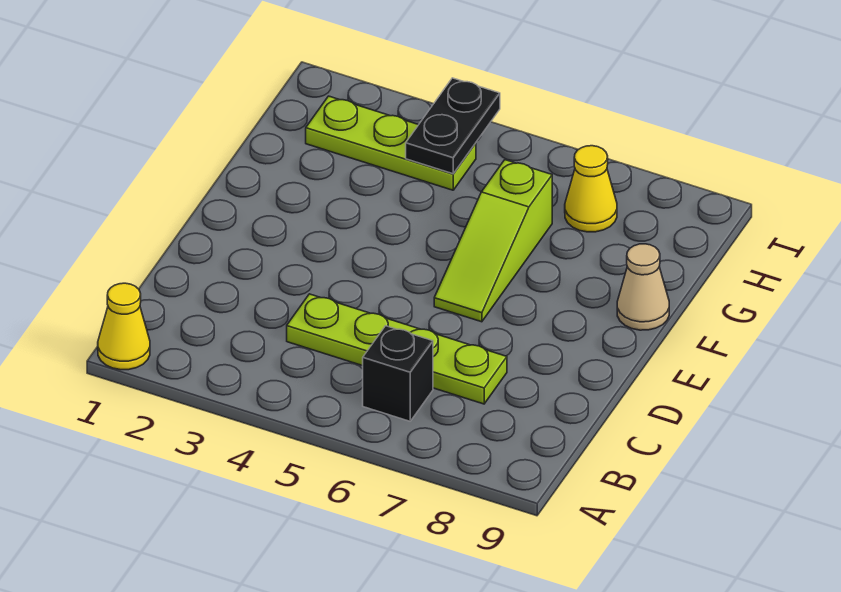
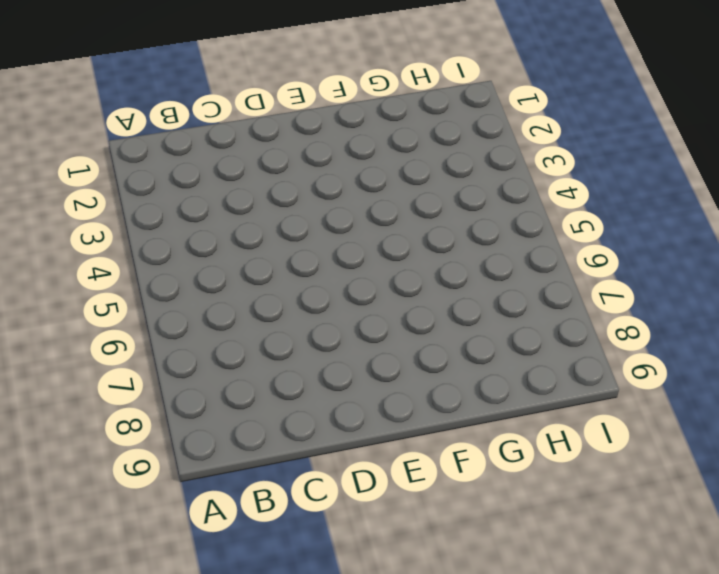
none -> yellow cone A1 level 1
none -> black brick B6 level 1

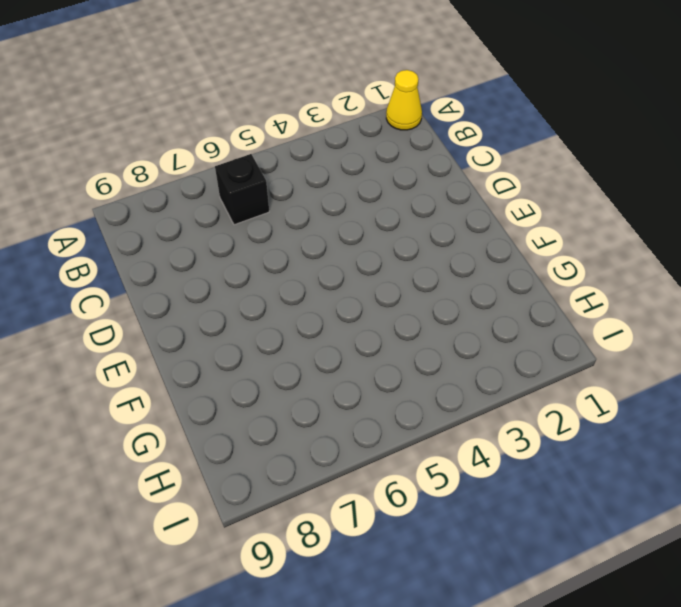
none -> lime plate C4:C7 level 1
none -> lime slope E6:G6 level 1 top G

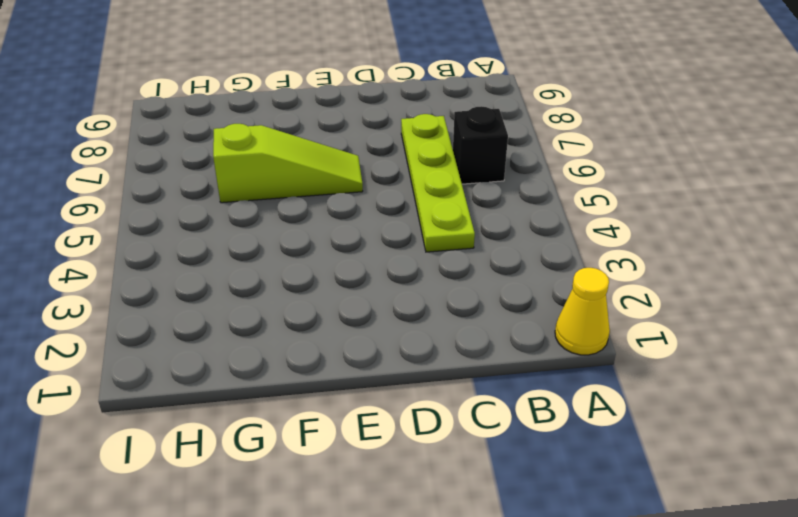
none -> tan cone F9 level 1
none -> lime plate H2:H4 level 1

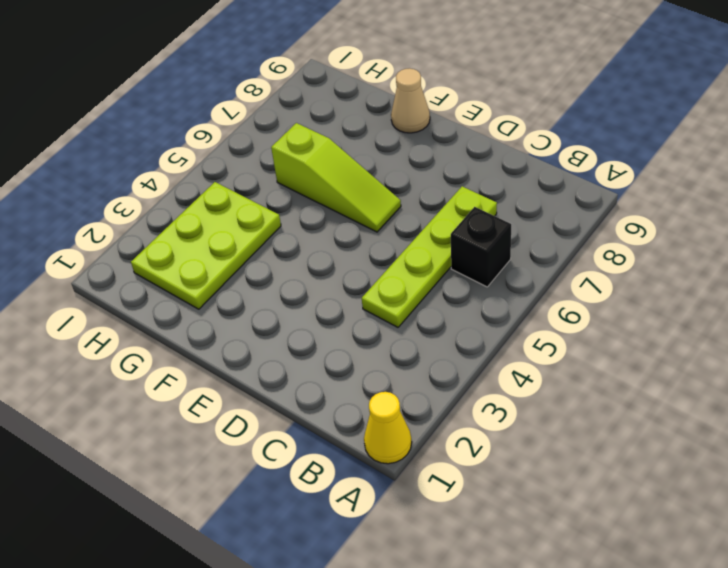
lime plate G2:H4 level 1 -> lime plate H2:H4 level 1
none -> yellow cone H7 level 1
none -> black plate H4:I4 level 2

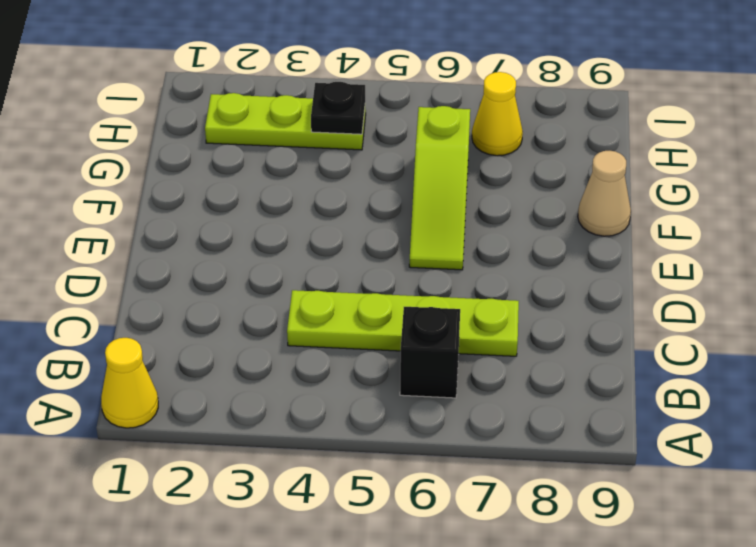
black plate H4 level 2 -> black plate H4:I4 level 2

